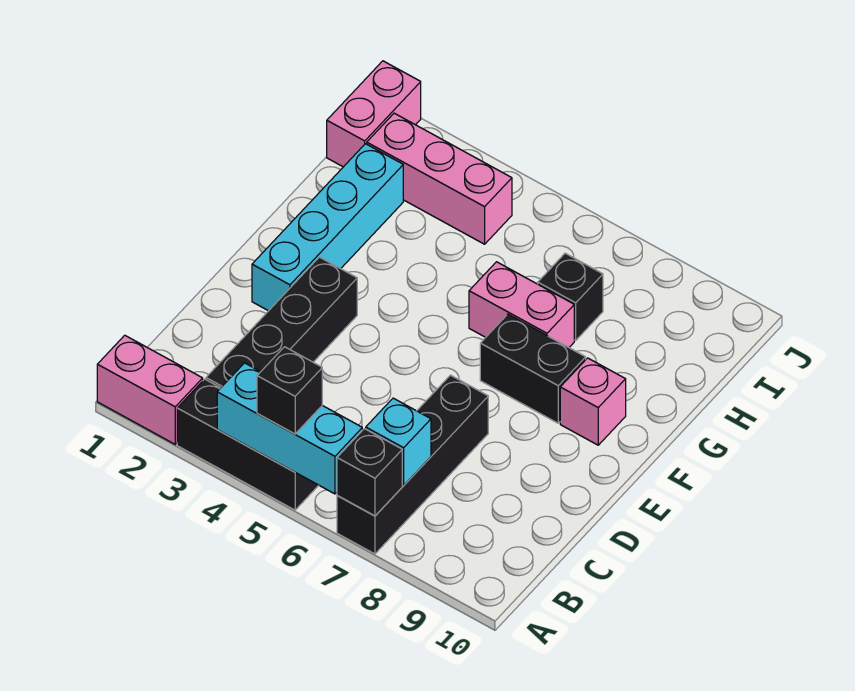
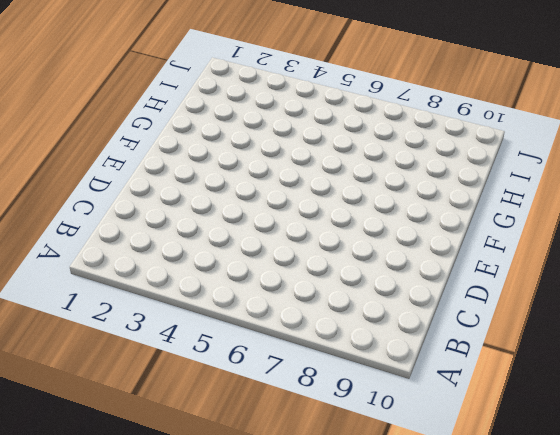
none -> pink brick A1:A2 level 1
none -> black brick A3:A5 level 1
none -> black brick A7:D7 level 1

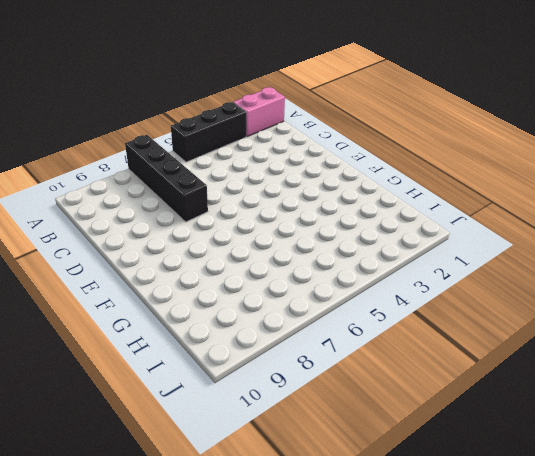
none -> black brick B3:E3 level 1
none -> cyan brick E2:H2 level 1
none -> black brick F7:F8 level 1

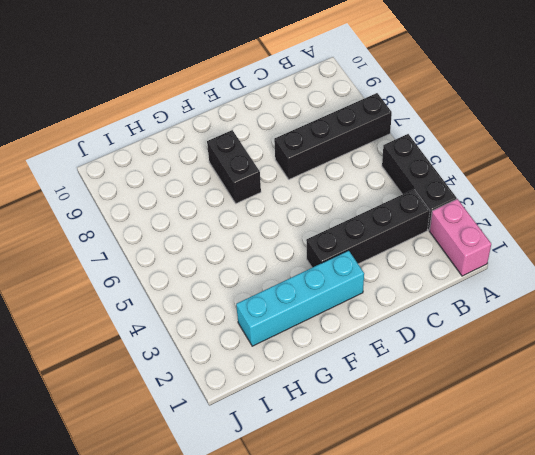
none -> pink brick F9 level 1
none -> pink brick G6:G7 level 1
none -> black brick H7 level 1

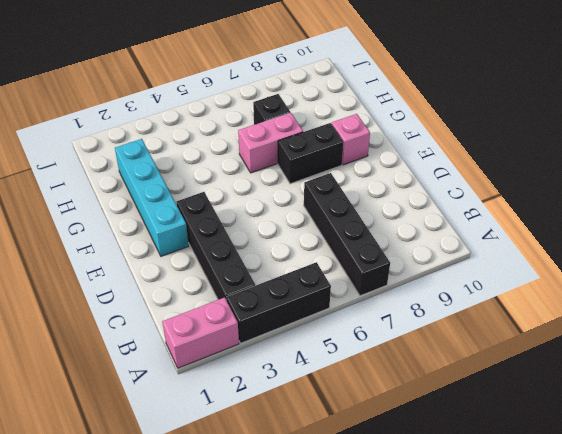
none -> pink brick I1:J1 level 1
none -> pink brick I2:I4 level 1
none -> cyan brick A4:A6 level 2

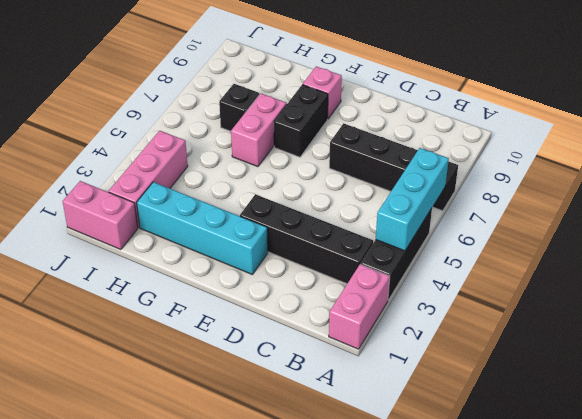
none -> black brick A7 level 2
none -> cyan brick B7 level 2
none -> black brick A5 level 3

